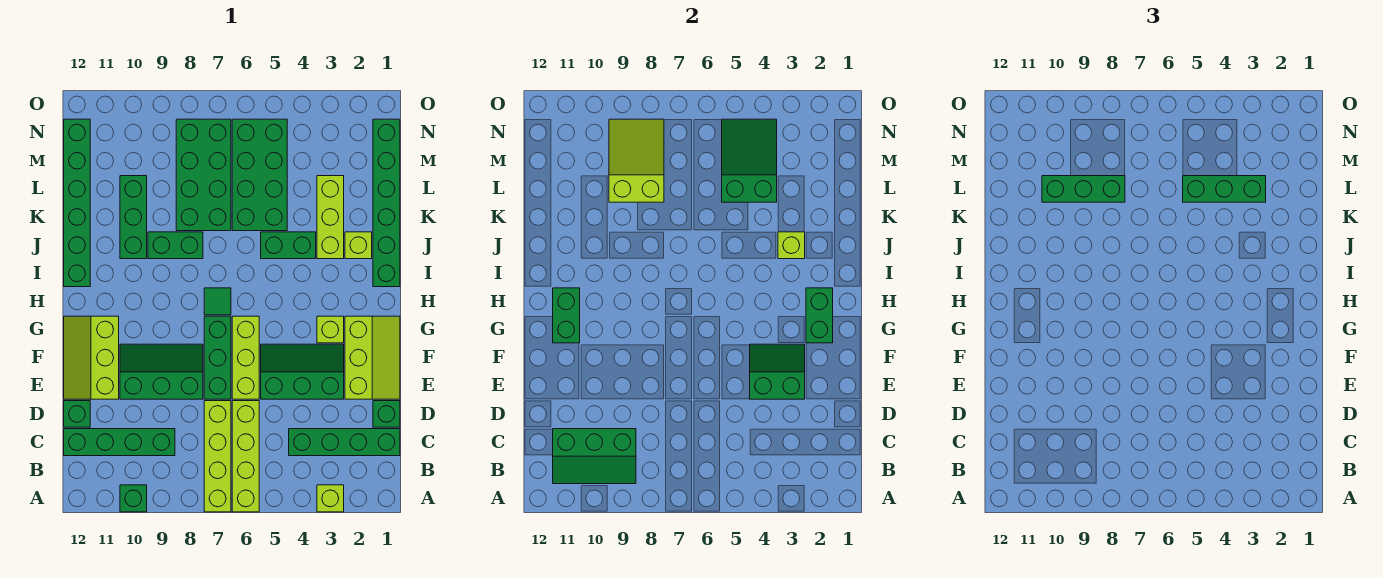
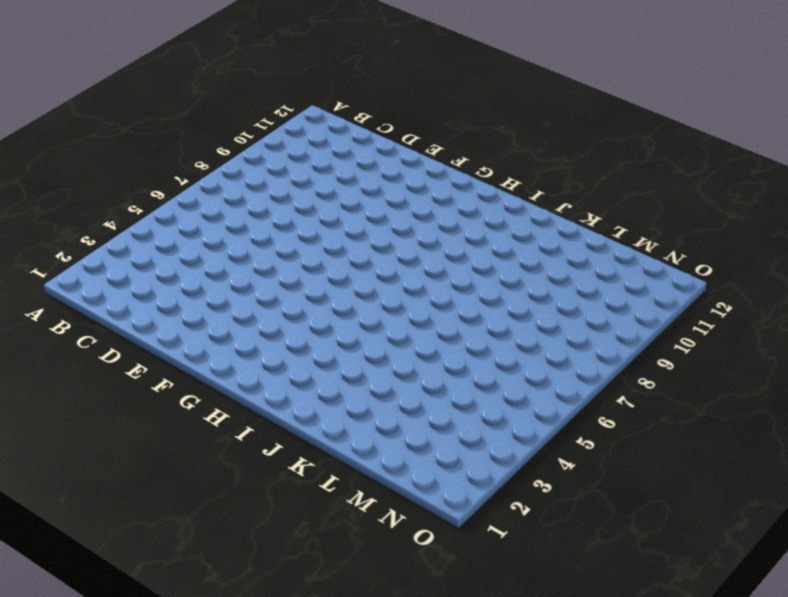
none -> lime brick A3 level 1
none -> lime brick A6:D6 level 1
none -> lime brick A7:D7 level 1
none -> green brick A10 level 1

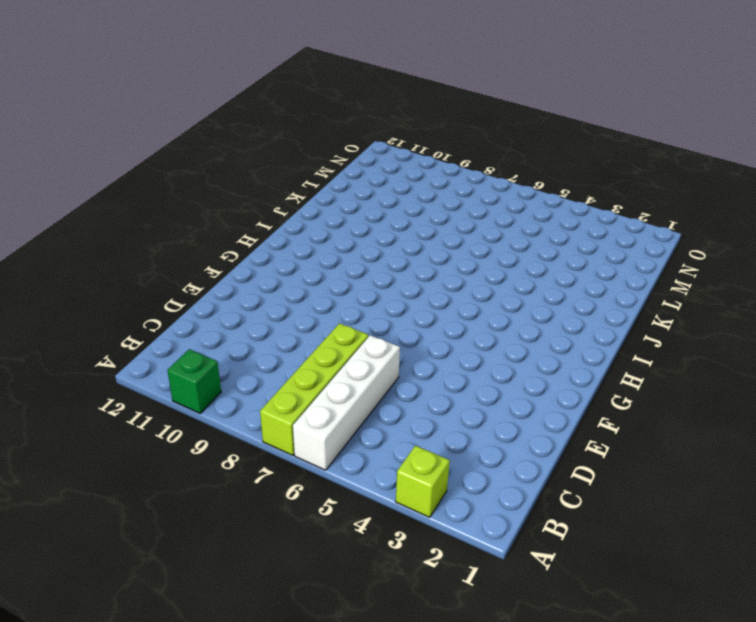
white brick A6:D6 level 1 -> lime brick A6:D6 level 1
none -> green brick C1:C4 level 1
none -> green brick C9:C12 level 1
none -> green brick D1 level 1
none -> green brick D12 level 1

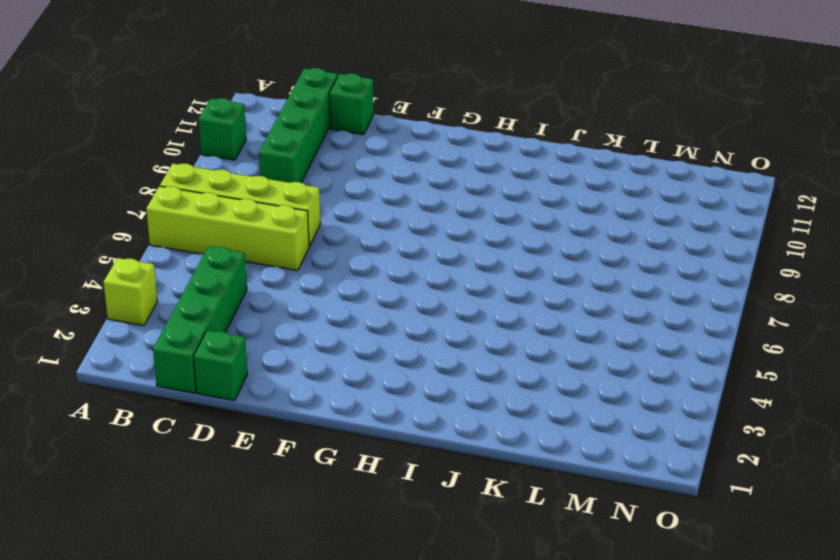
none -> lime slope E1:G2 level 1 top 2
none -> green slope E3:F5 level 1 top E
none -> lime brick E6:G6 level 1
none -> green brick E7:G7 level 1

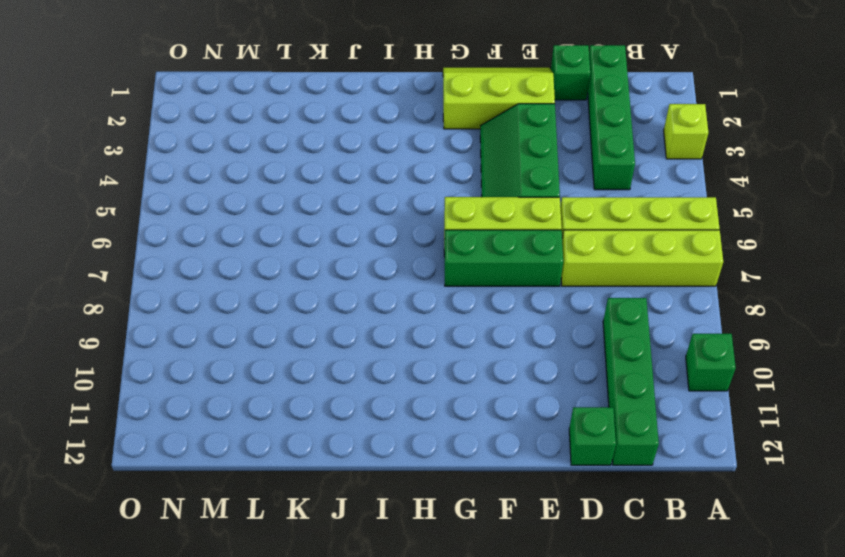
none -> green slope E8:F10 level 1 top E
none -> lime slope E11:G12 level 1 top 11
none -> lime brick G3 level 1
none -> green tile H7 level 1

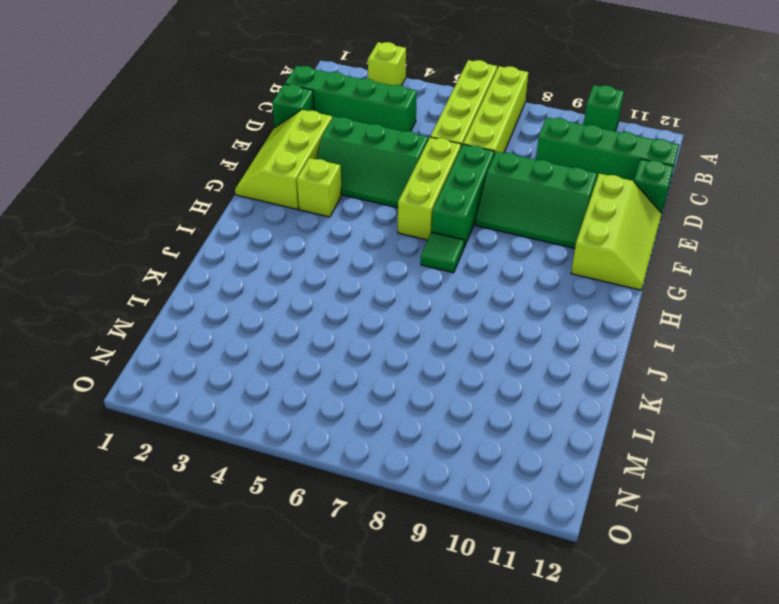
none -> green brick I1:N1 level 1
none -> green brick I12:N12 level 1
none -> lime brick J2 level 1
none -> lime brick J3:L3 level 1

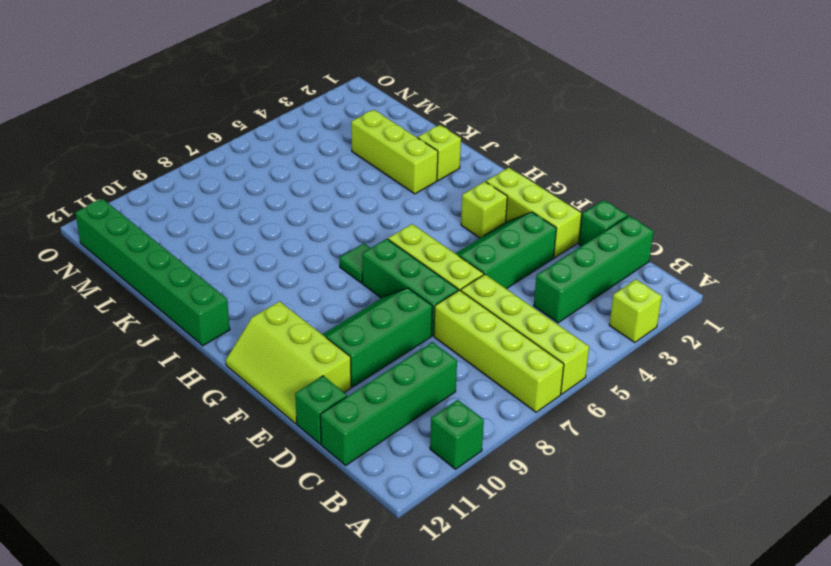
none -> green brick I1:N1 level 1
none -> green brick J4:J5 level 1
none -> green brick J8:J9 level 1
none -> green brick J10:L10 level 1

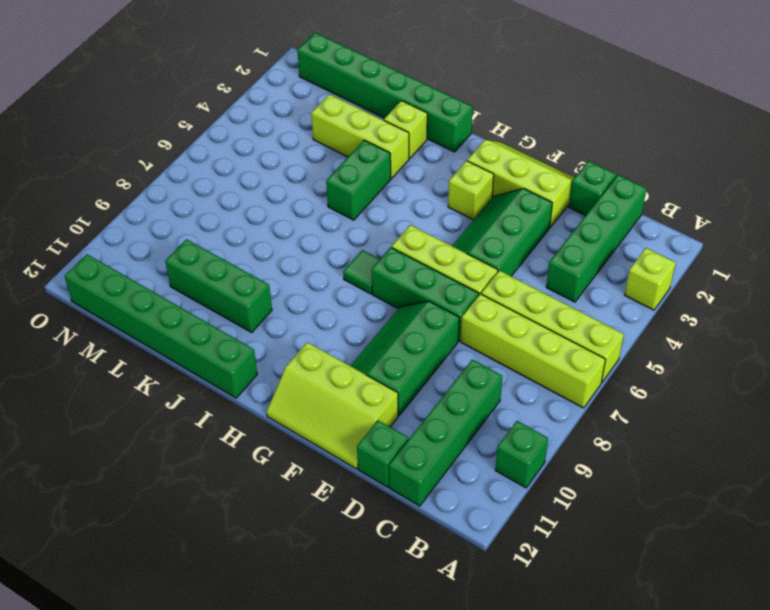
none -> green brick J8:J9 level 1
none -> green brick K5:N6 level 1
none -> green brick K7:N8 level 1
none -> green slope B9:C11 level 2 top C

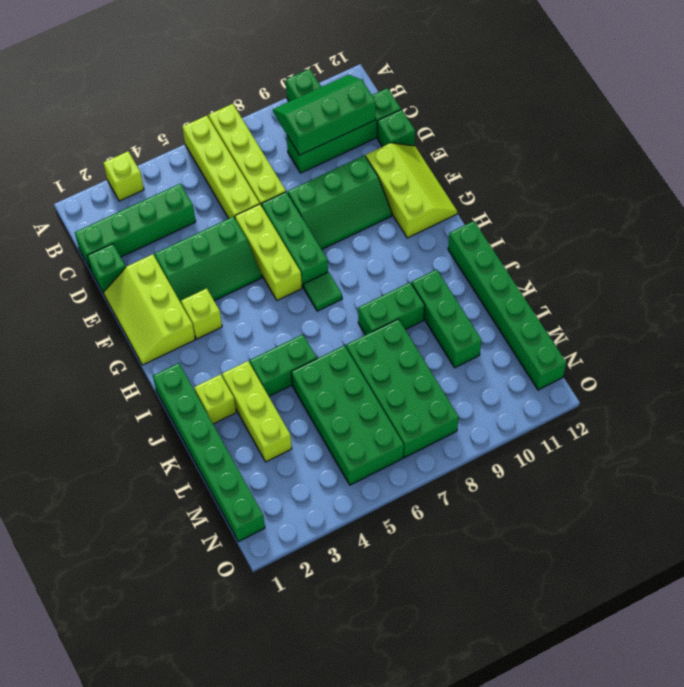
none -> green slope E3:F4 level 2 top E
none -> green brick G2:H2 level 2
none -> green brick G11:H11 level 2
none -> lime brick J3 level 2

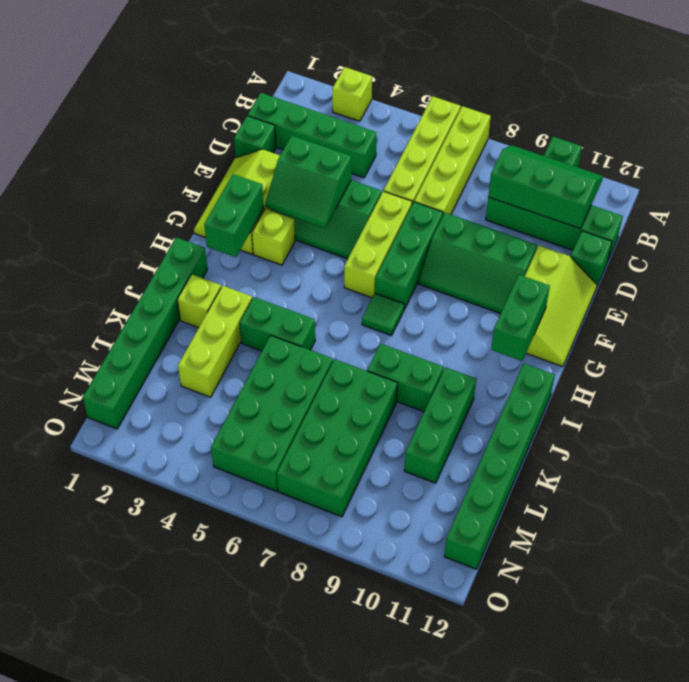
none -> lime brick J3 level 2
none -> green slope L4:N5 level 2 top L
none -> lime slope L8:N9 level 2 top L
none -> green brick L3:L5 level 3

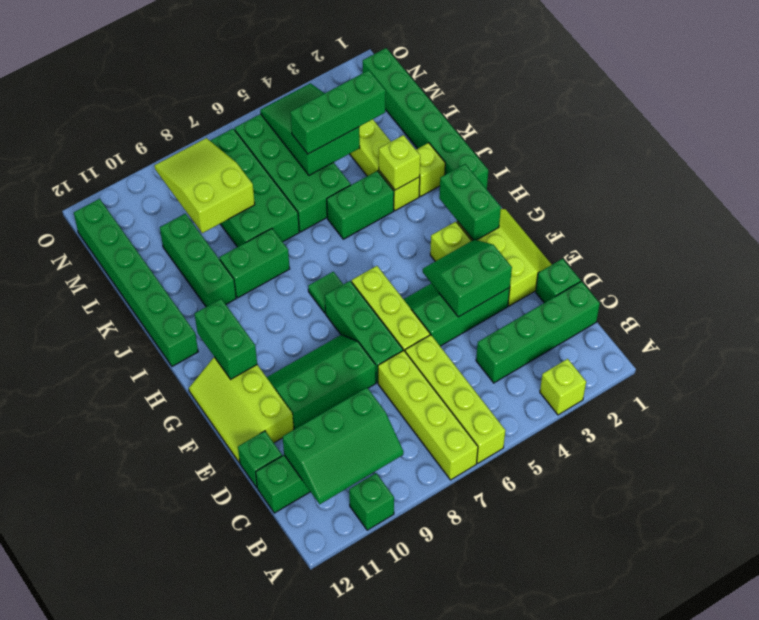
none -> green brick L8:L10 level 3

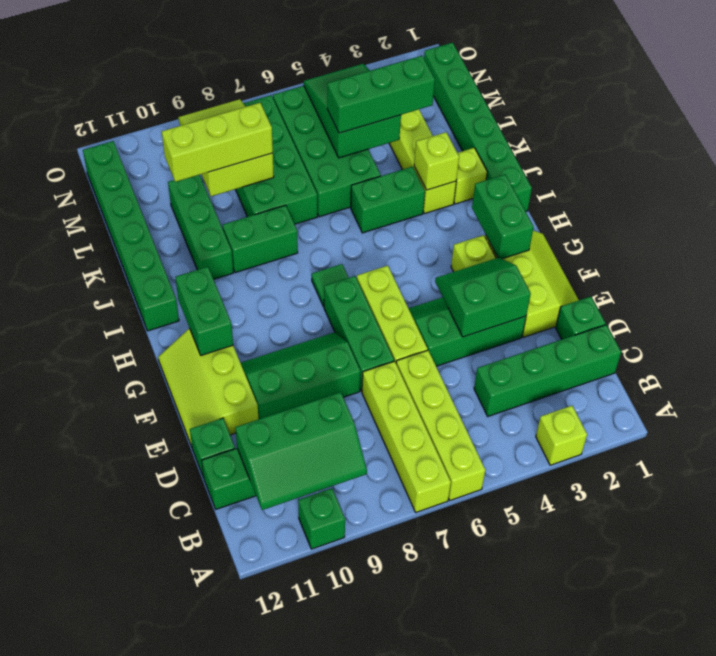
lime brick L8:L10 level 3 -> green brick L8:L10 level 3

